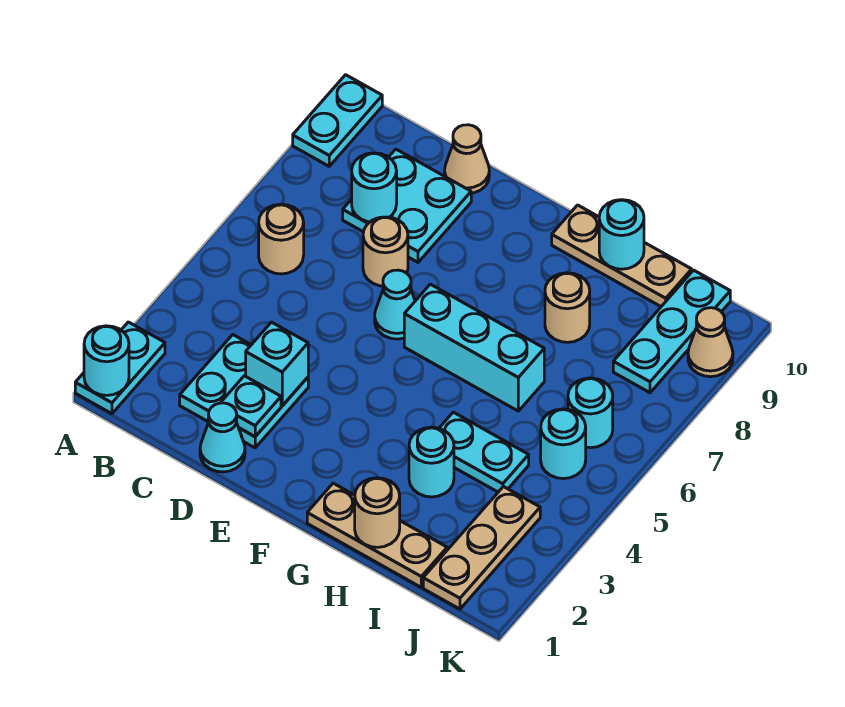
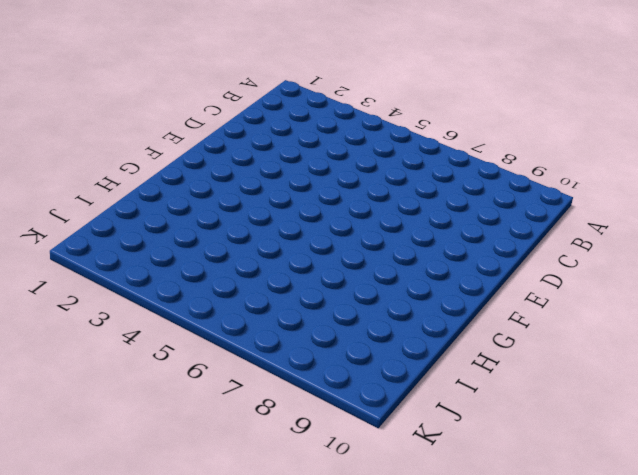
none -> cyan plate A1:A2 level 1
none -> cyan plate A9:A10 level 1
none -> tan round brick B6 level 1

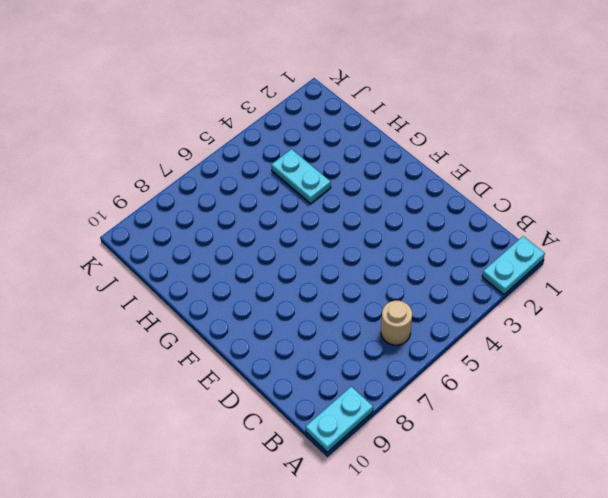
none -> cyan plate C2:D3 level 1
none -> cyan plate C8:D9 level 1
none -> cyan cone D1 level 1

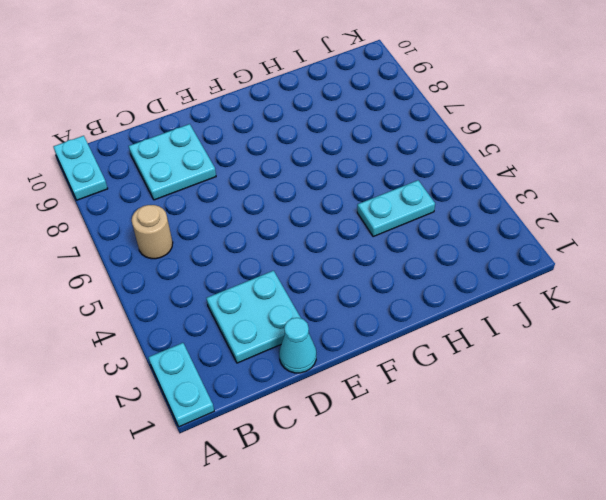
none -> tan round brick D7 level 1
none -> tan cone D10 level 1
none -> cyan cone E6 level 1

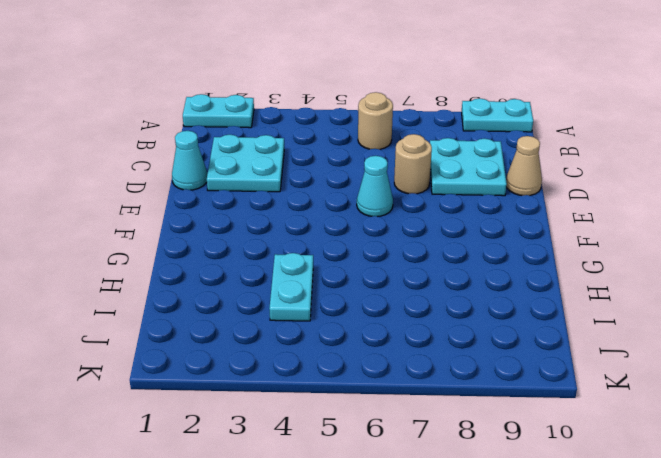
none -> cyan brick F6:H6 level 1
none -> tan plate G1:I1 level 1
none -> tan plate G10:I10 level 1

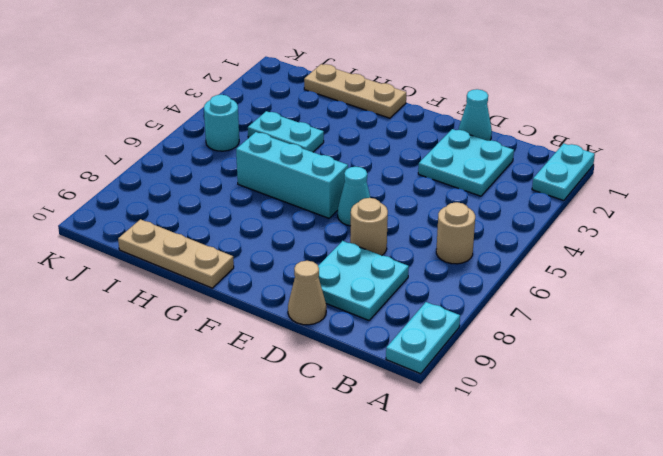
none -> cyan round brick H3 level 1
none -> tan round brick H8 level 1
none -> tan plate J1:J3 level 1

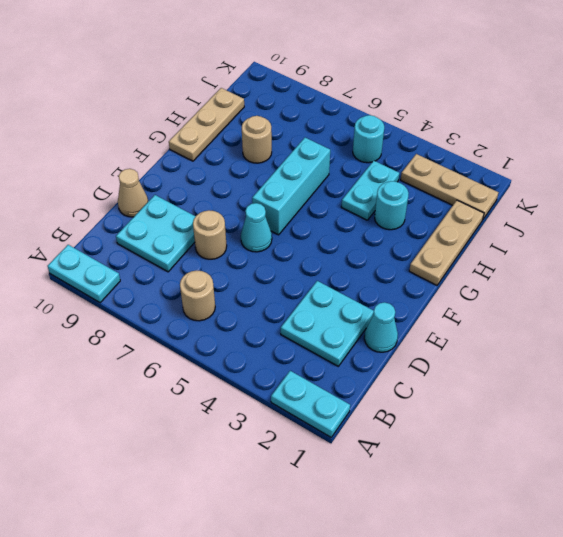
none -> cyan round brick J6 level 1
none -> cyan plate J8:J10 level 1
none -> tan cone K9 level 1

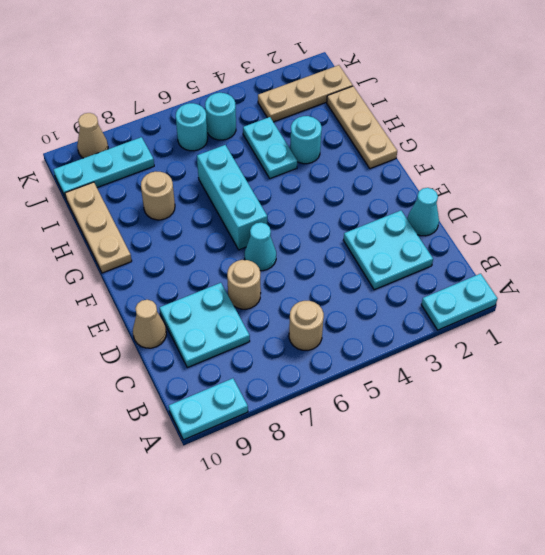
none -> cyan round brick A1 level 2
none -> cyan round brick C8 level 2
none -> cyan plate D2 level 2

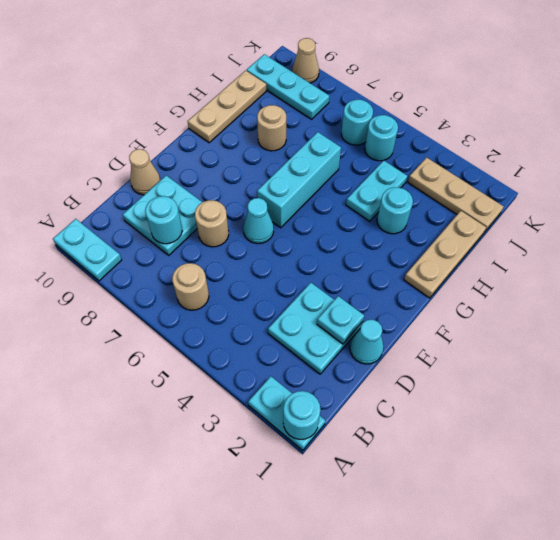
none -> cyan brick D3 level 2
none -> tan round brick H1 level 2
none -> cyan round brick H10 level 2

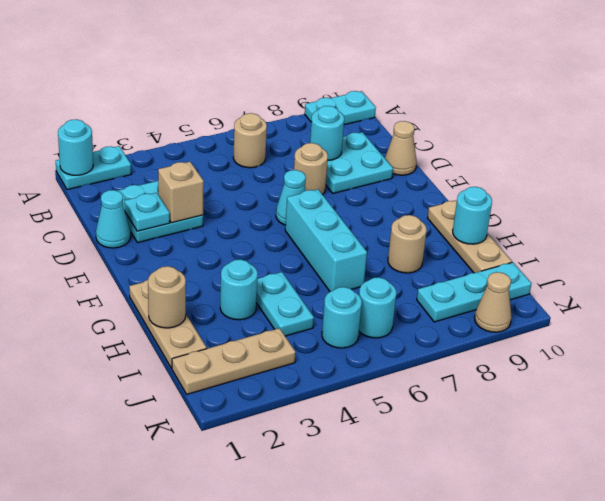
tan brick D3 level 2 -> cyan brick D3 level 2

